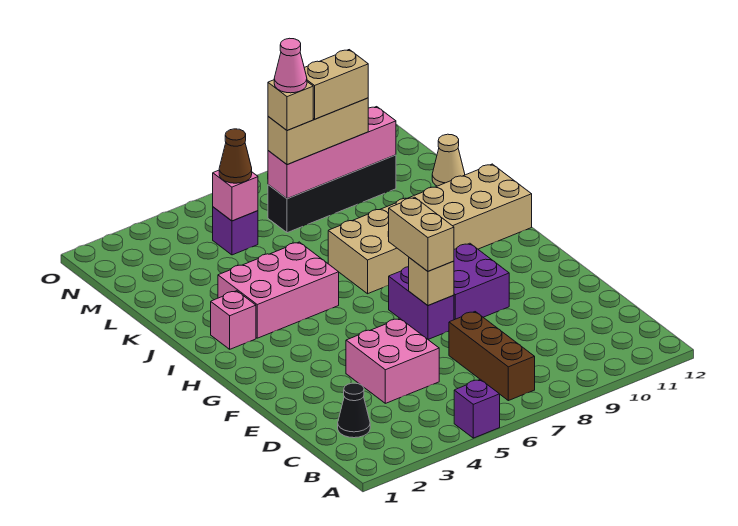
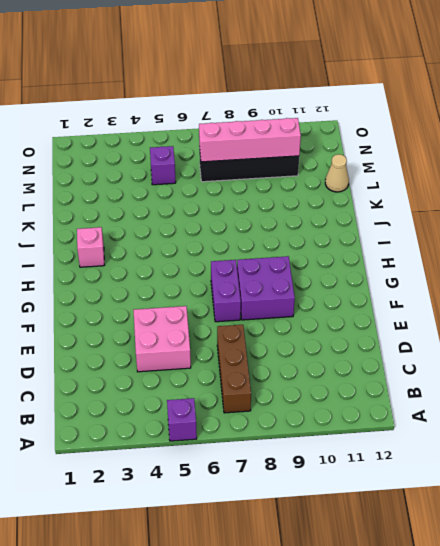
none -> black cone C2 level 1
none -> pink brick I3:J5 level 1
none -> tan brick I7:J12 level 1

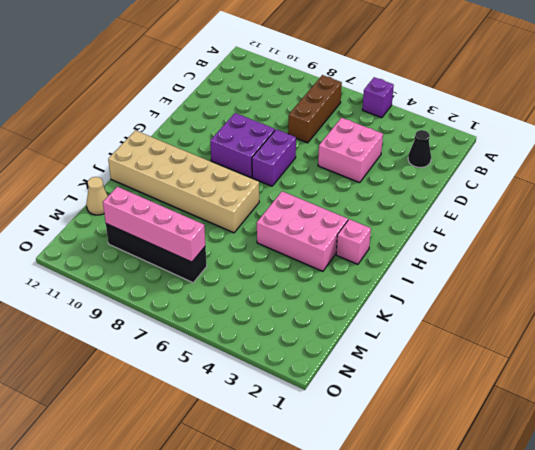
none -> purple brick M5 level 1
none -> tan brick F7 level 2
none -> pink brick M5 level 2

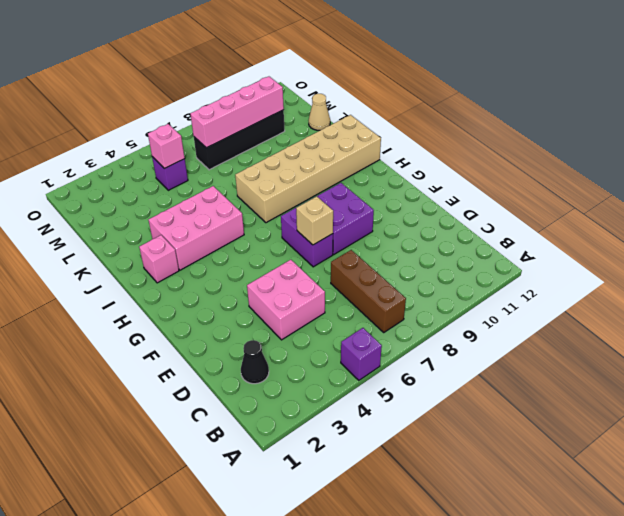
none -> tan brick F7:G7 level 3
none -> brown cone M5 level 3
none -> tan brick M7:M9 level 3

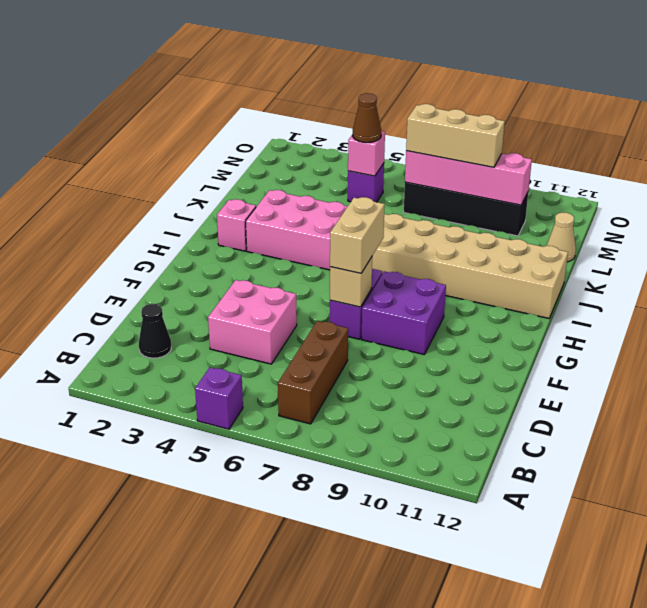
none -> tan brick M7 level 4
none -> tan brick M8:M9 level 4
none -> pink cone M7 level 5

